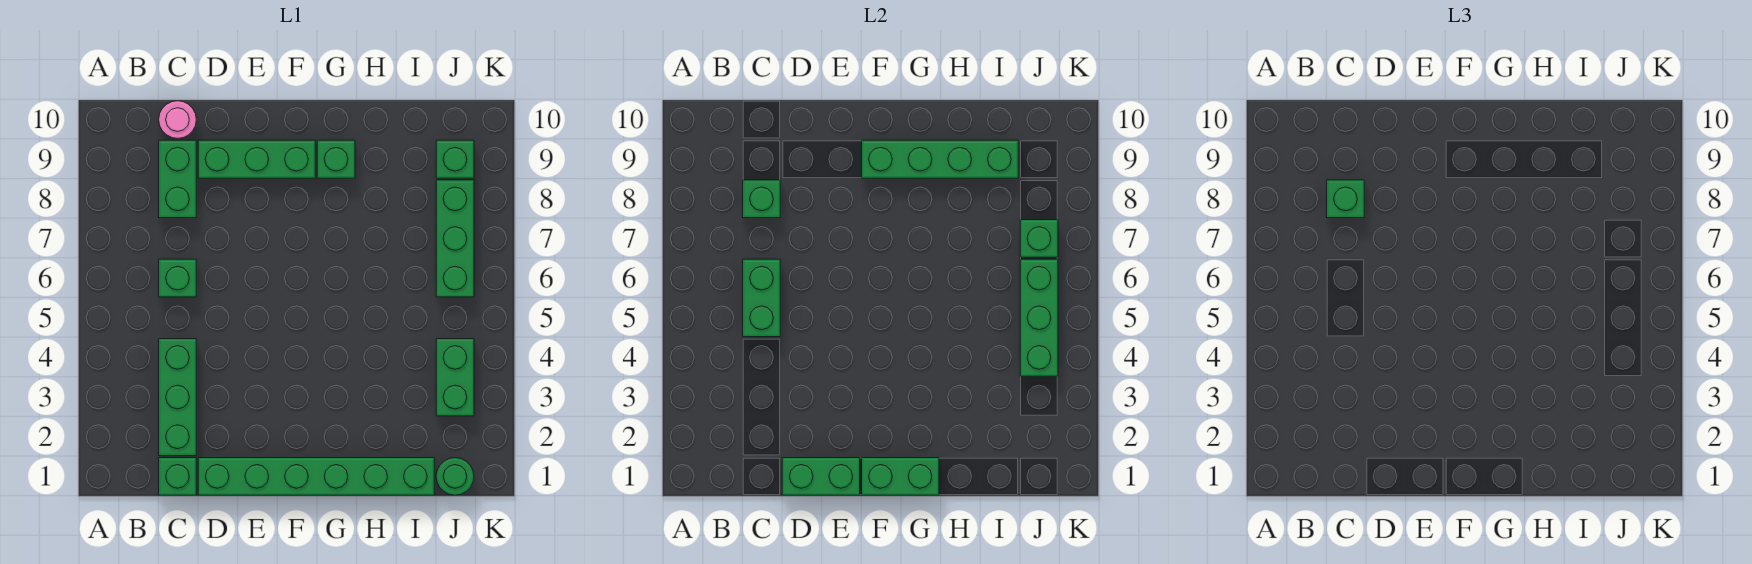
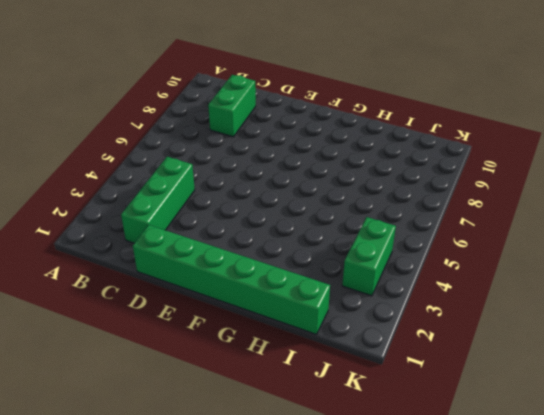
none -> green brick C1 level 1
none -> green brick C6 level 1
none -> pink round brick C10 level 1

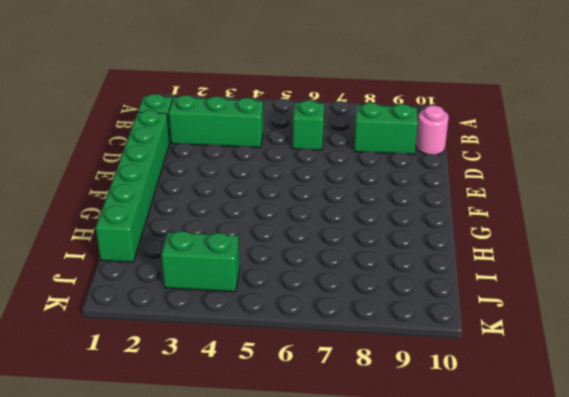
none -> green brick D9:F9 level 1
none -> green brick G9 level 1
none -> green round brick J1 level 1

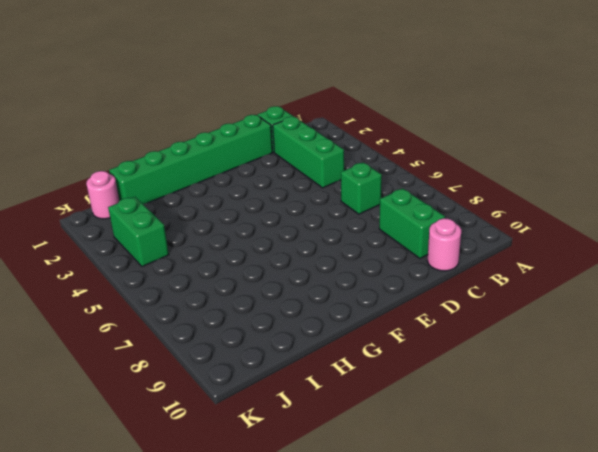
pink round brick J1 level 1 -> green round brick J1 level 1
none -> green brick D9:F9 level 1
none -> green brick G9 level 1
none -> green brick J6:J8 level 1

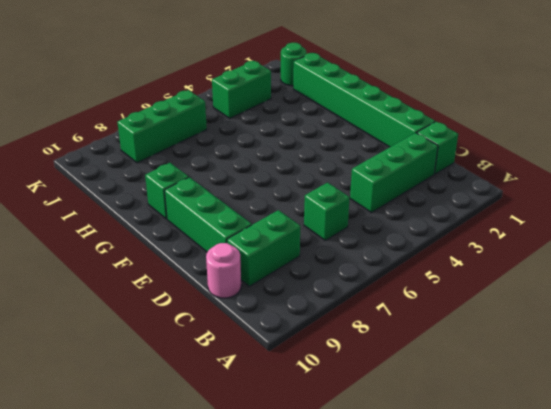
none -> green brick J9 level 1
none -> green brick C5:C6 level 2
none -> green brick C8 level 2

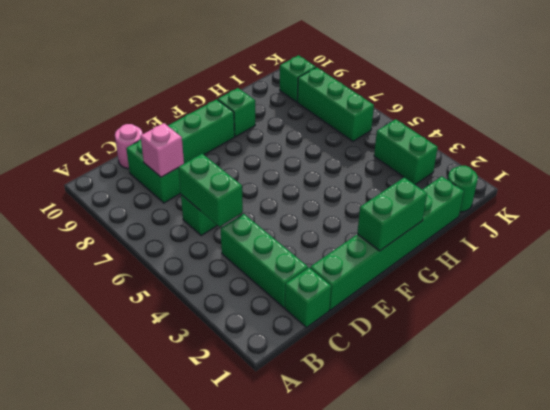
pink brick C8 level 2 -> green brick C8 level 2
none -> green brick D1:E1 level 2
none -> green brick F9:I9 level 2
none -> green brick J4:J6 level 2

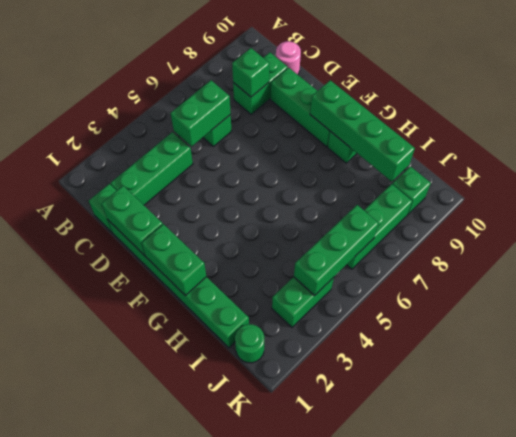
none -> green brick J7 level 2
none -> green brick C8 level 3

